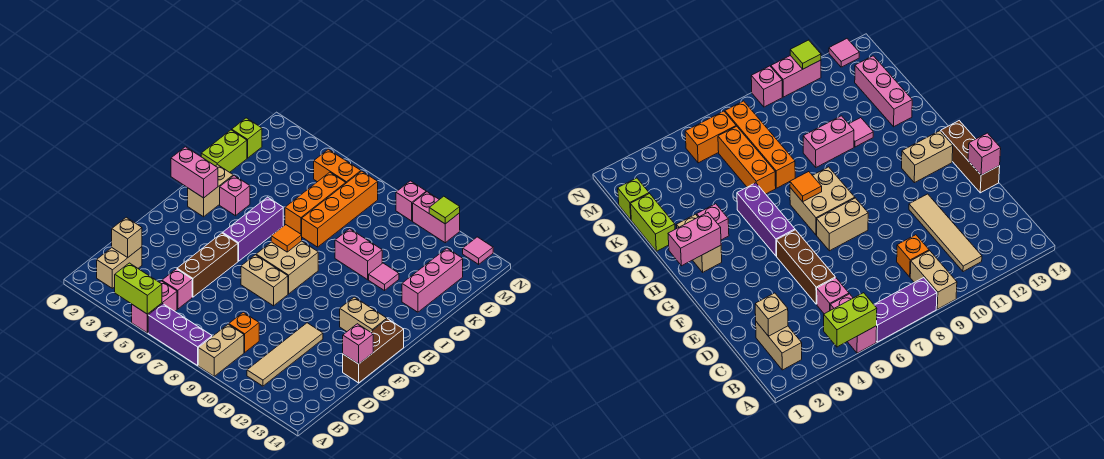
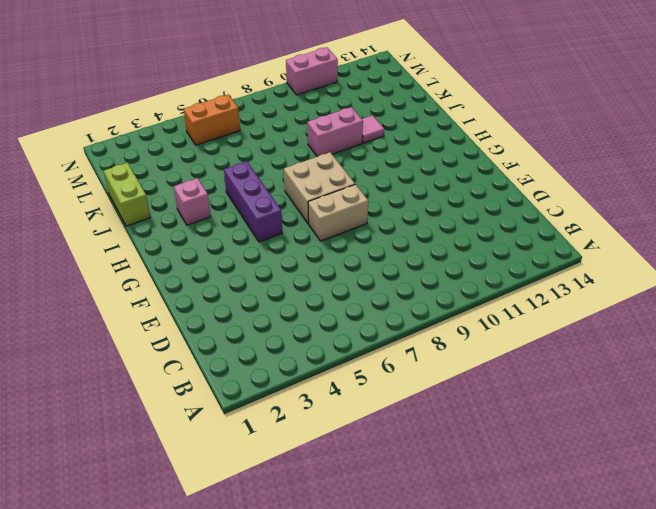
none -> pink brick A5:B5 level 1
none -> purple brick A6:A8 level 1
none -> tan brick A9:B9 level 1
none -> tan brick B2:C2 level 1

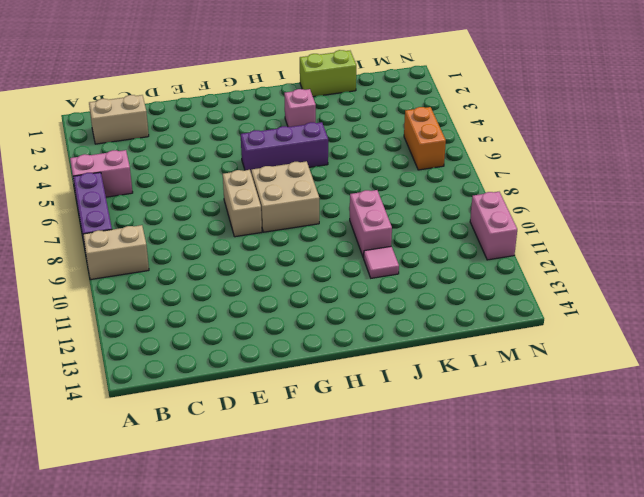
none -> tan tile B11:E11 level 1
none -> pink brick C5 level 1
none -> orange brick C9 level 1
none -> brown brick D5:F5 level 1

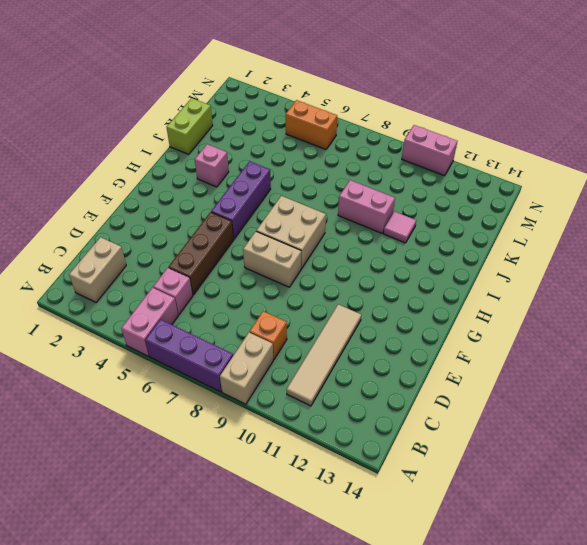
none -> brown brick E14:G14 level 1
none -> tan brick G12:G13 level 1
none -> tan brick H2:I2 level 1
none -> orange brick J6:L6 level 1

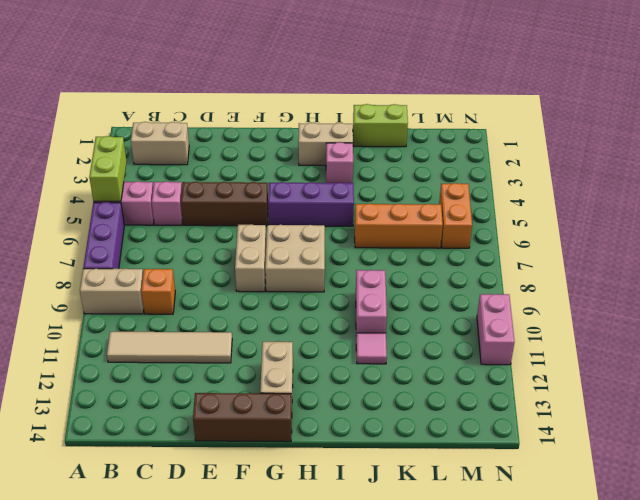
none -> orange brick J7:M7 level 1
none -> pink brick J13:L13 level 1
none -> lime brick L1 level 1
none -> pink brick N9 level 1

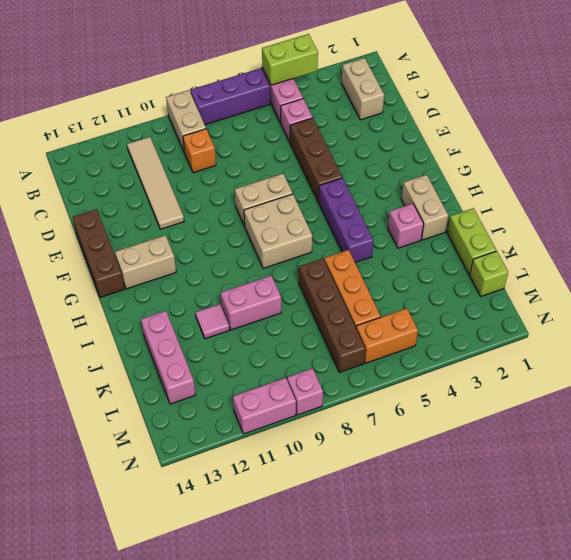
brown brick J7:M7 level 1 -> orange brick J7:M7 level 1
none -> pink tile N13 level 1
none -> tan brick C2 level 2
none -> pink brick E14 level 2
none -> pink brick H1:H2 level 2

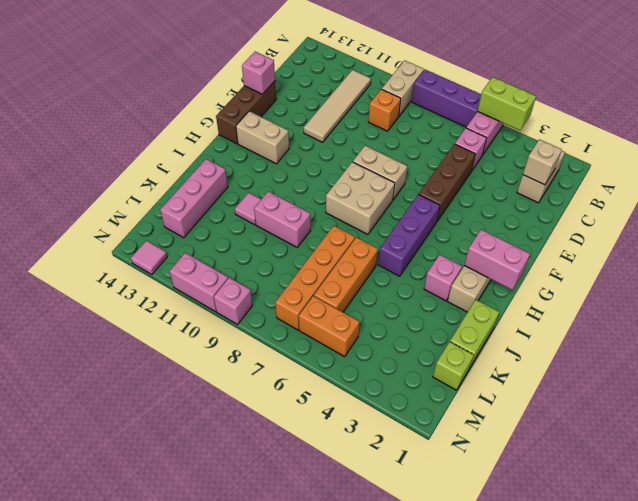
none -> orange tile H7 level 2
none -> lime tile N11 level 2

